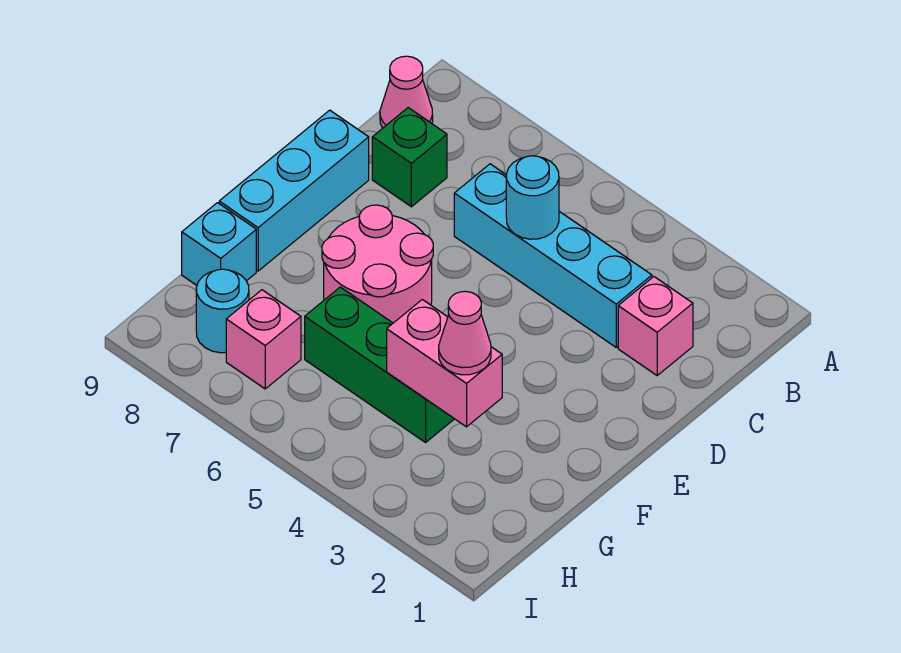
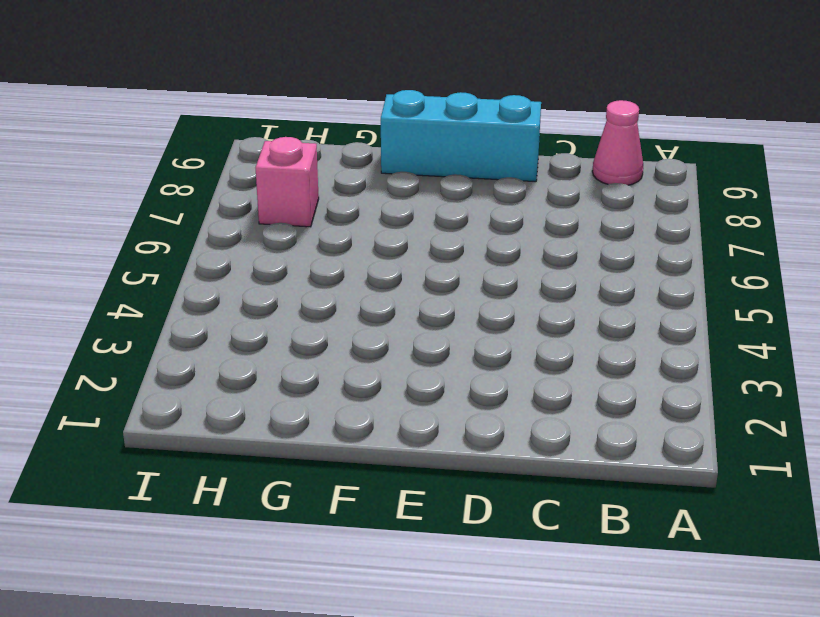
none -> pink brick C2 level 1
none -> cyan brick C3:C6 level 1
none -> green brick C8 level 1

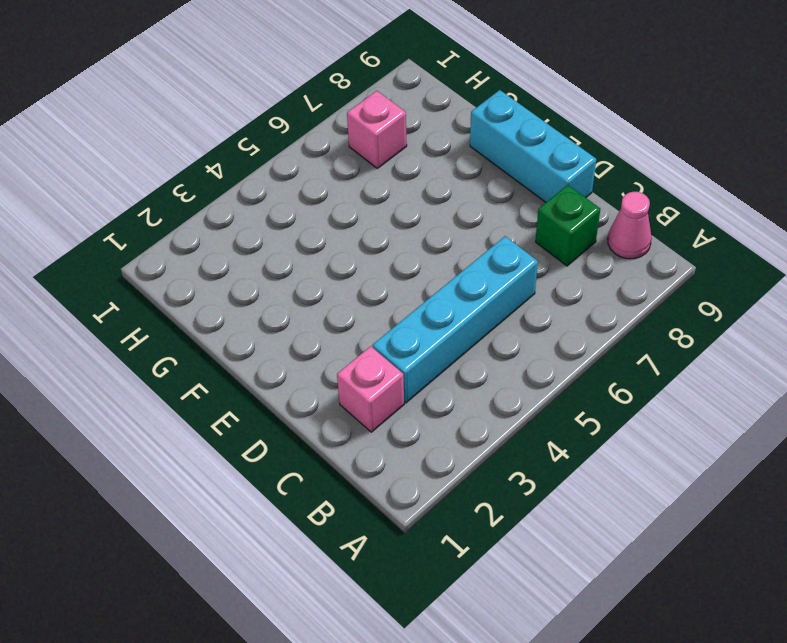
none -> pink round brick E6:F7 level 1
none -> green brick G4:G6 level 1
none -> cyan brick G9 level 1

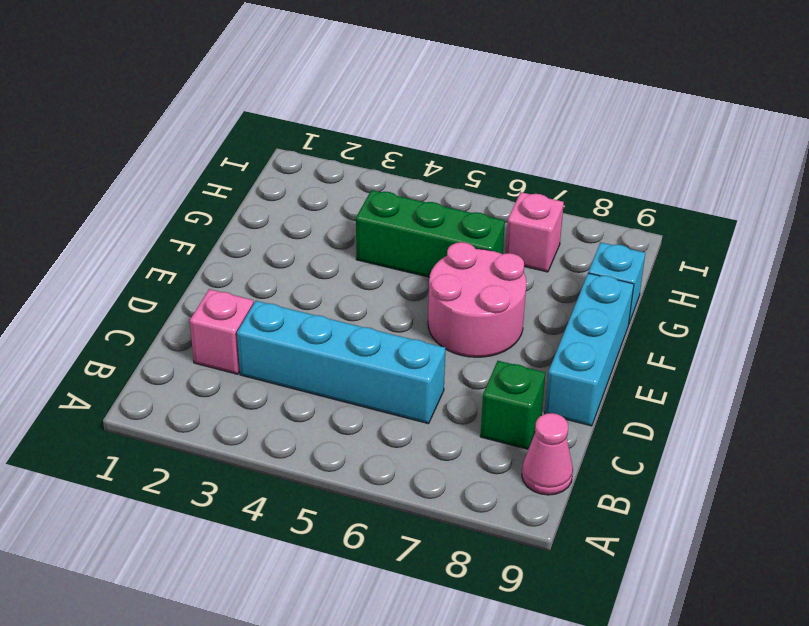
none -> cyan round brick H8 level 1
none -> cyan round brick C5 level 2
none -> pink brick G3:G4 level 2

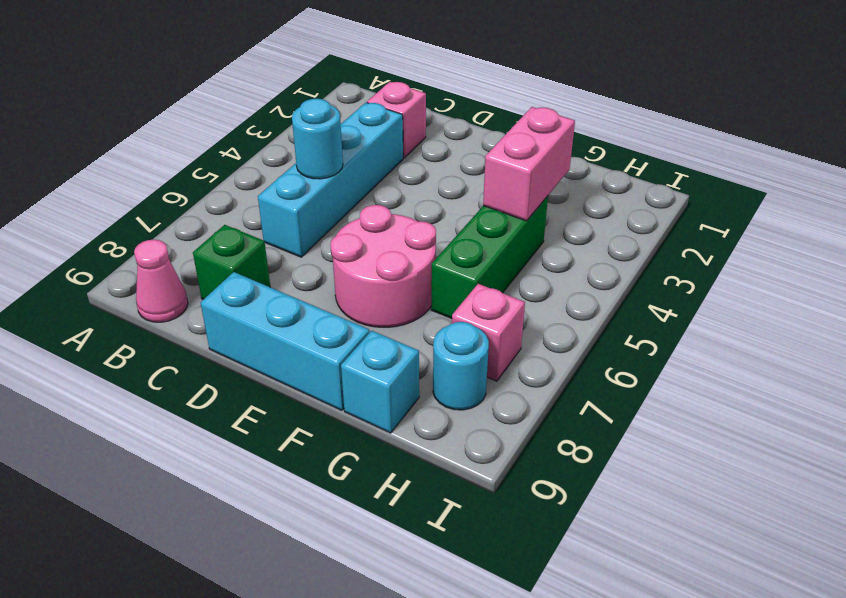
none -> pink cone G3 level 3

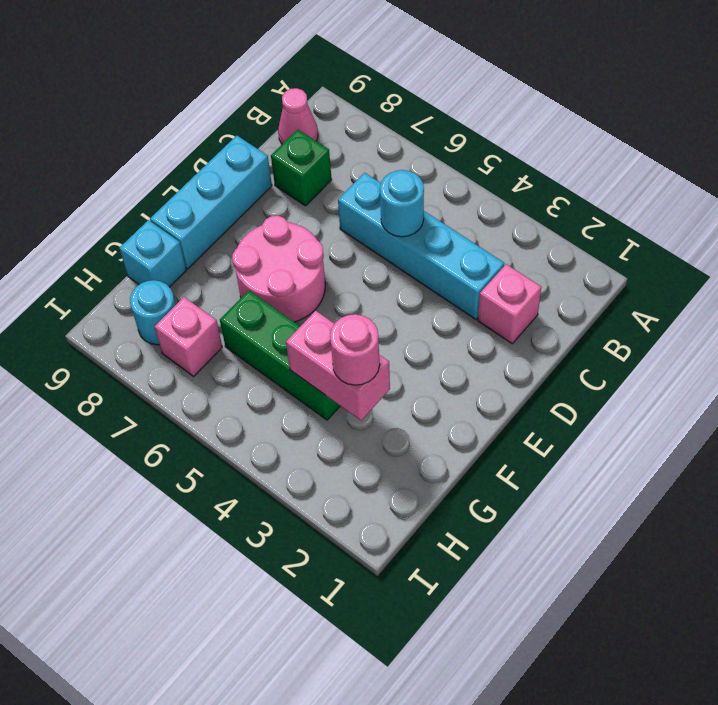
pink round brick G3 level 3 -> pink cone G3 level 3

